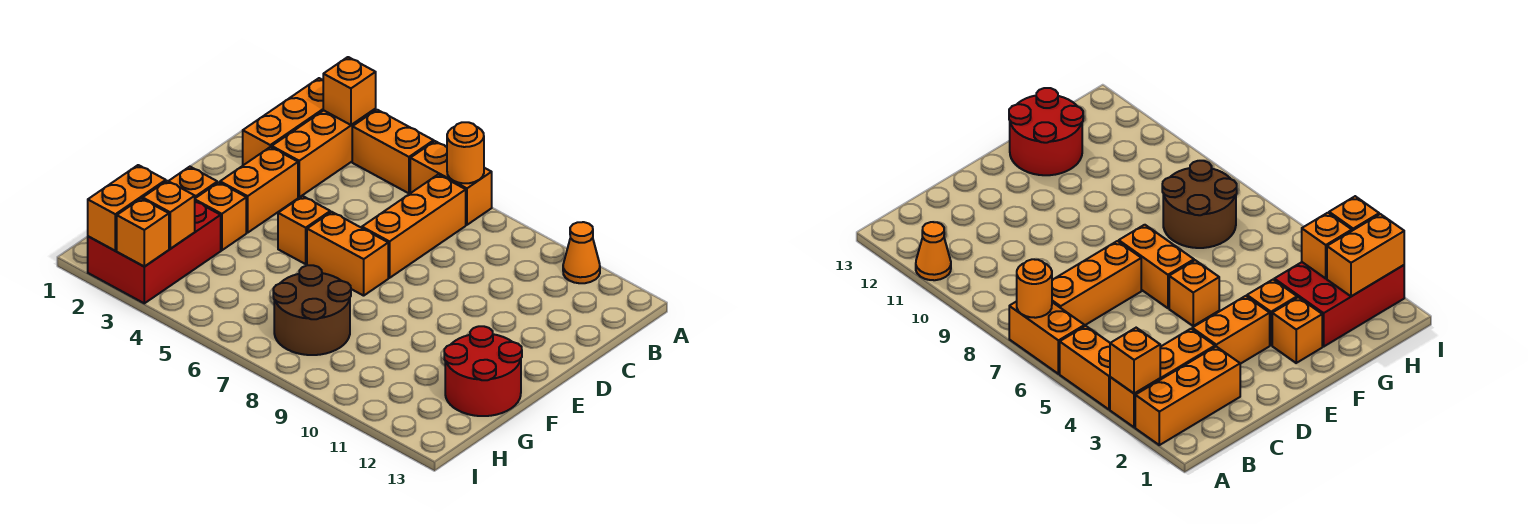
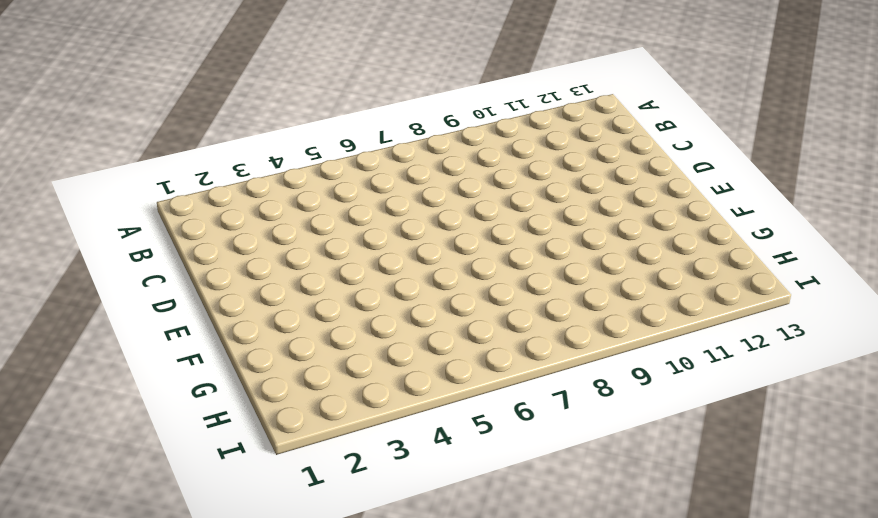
none -> orange brick A2:C2 level 1
none -> orange brick A3:C3 level 1
none -> orange brick A4:A5 level 1

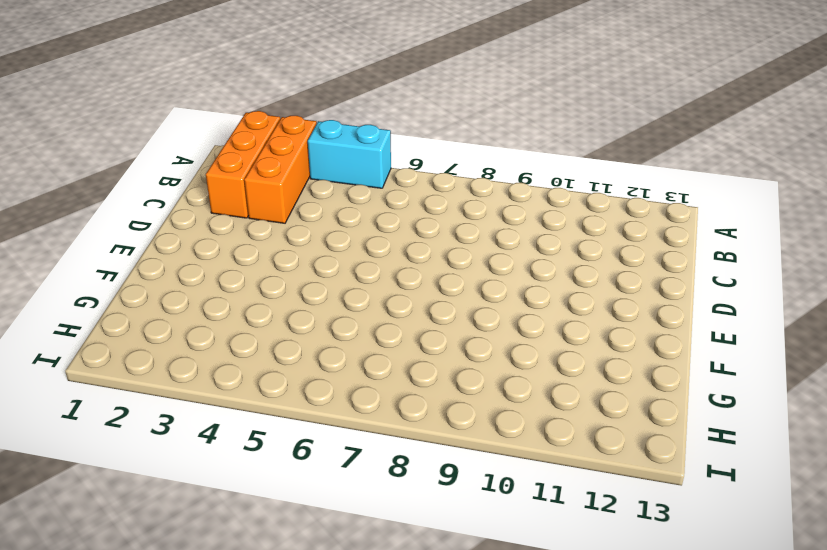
cyan brick A4:A5 level 1 -> orange brick A4:A5 level 1
none -> orange brick A6:A7 level 1
none -> orange cone A11 level 1
none -> orange brick B7:D7 level 1

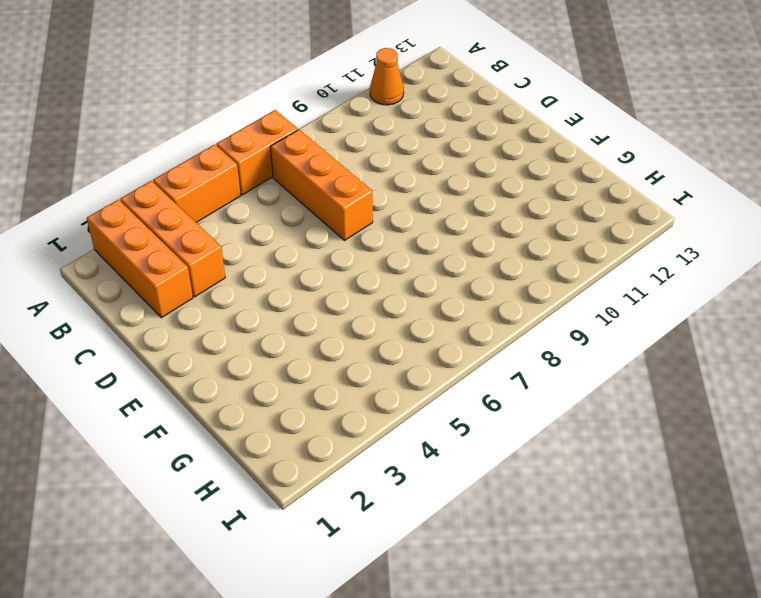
none -> orange brick D3:E3 level 1
none -> orange brick E5 level 1
none -> orange brick E6:E7 level 1

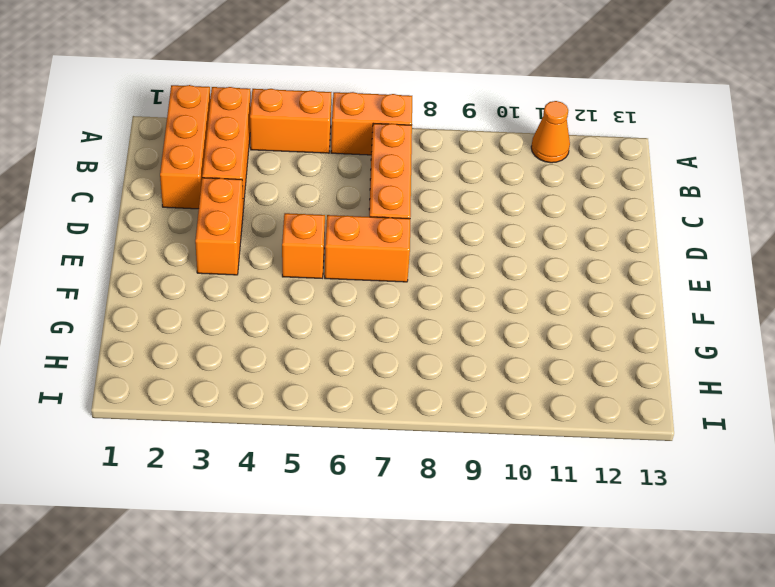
none -> orange brick F2 level 1
none -> orange brick F3 level 1
none -> red round brick F12:G13 level 1

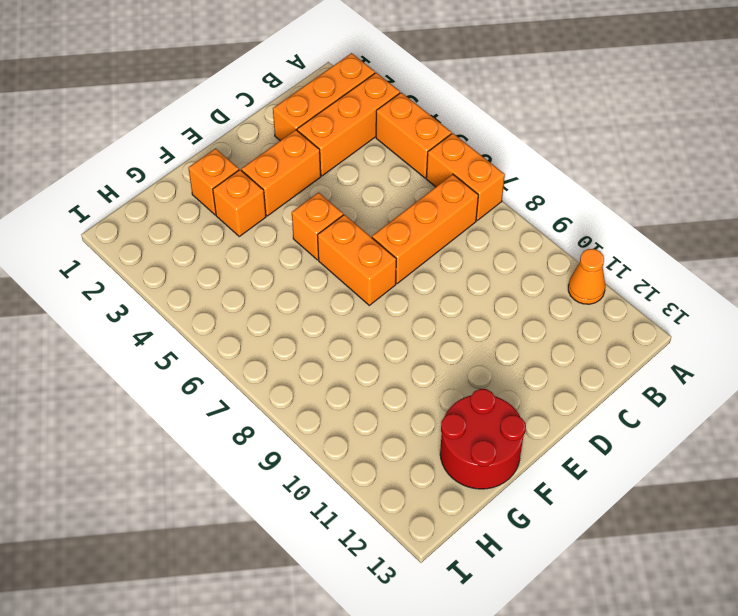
none -> red brick G2:I3 level 1
none -> brown round brick G7:H8 level 1
none -> orange brick A3 level 2

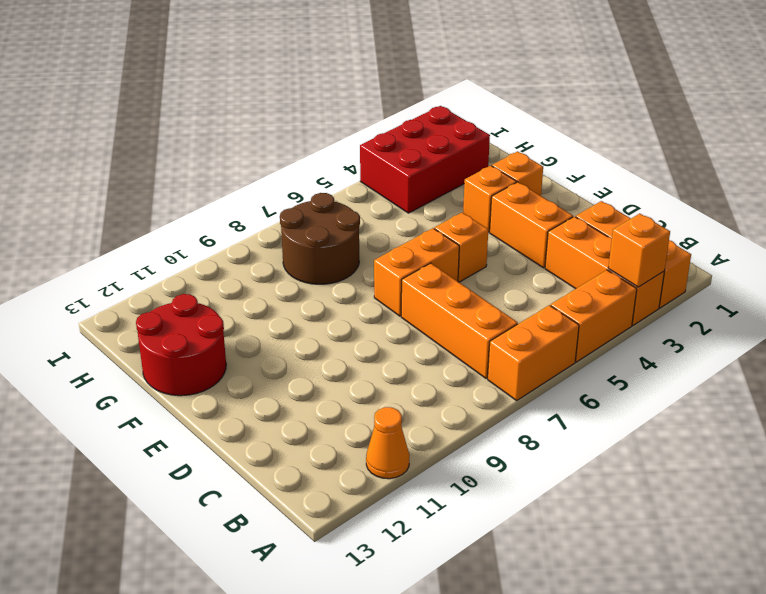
red brick H2:I4 level 1 -> red brick G2:I3 level 1
none -> orange round brick A7 level 2
none -> orange brick H2:I2 level 2
none -> orange brick H3 level 2

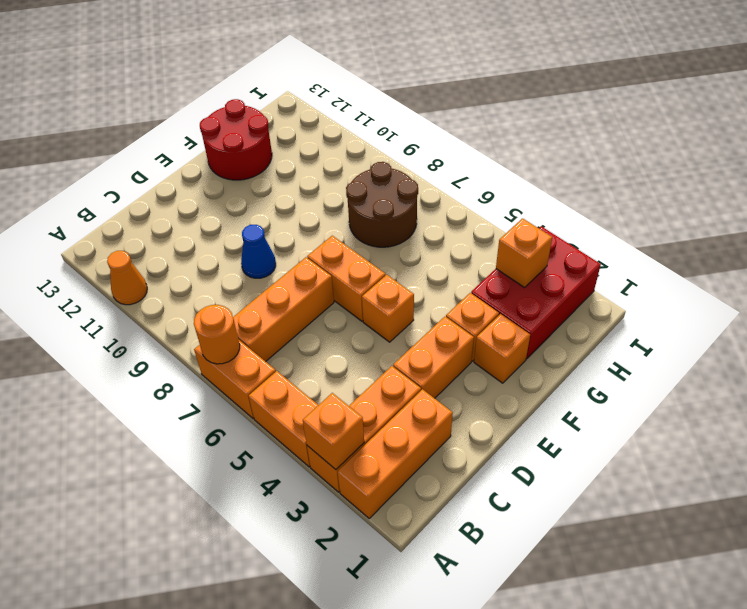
blue cone D9 level 1 -> none
none -> orange brick H2:I2 level 2
none -> orange brick I3 level 2

